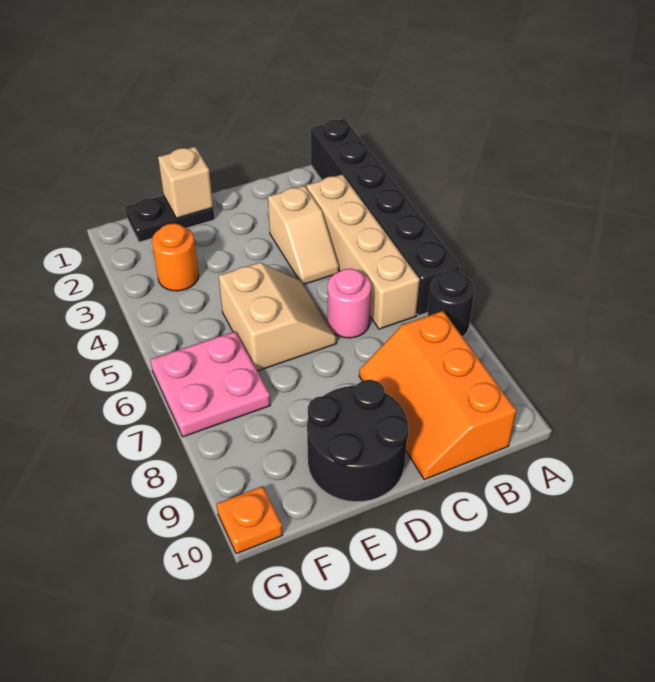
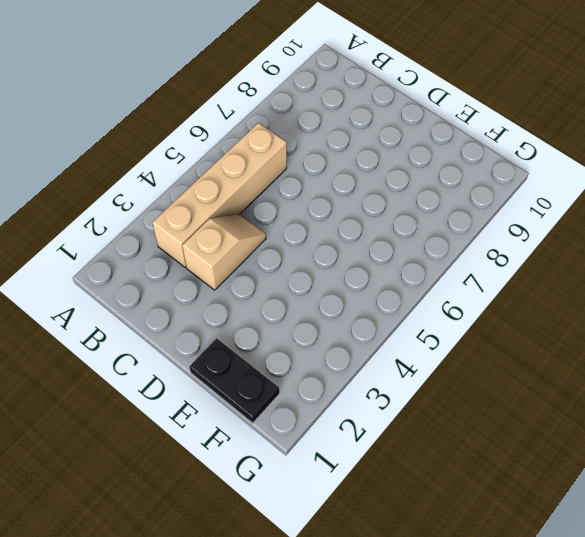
none -> black brick A1:A6 level 1
none -> black round brick A7 level 1
none -> orange slope B8:C10 level 1 top B

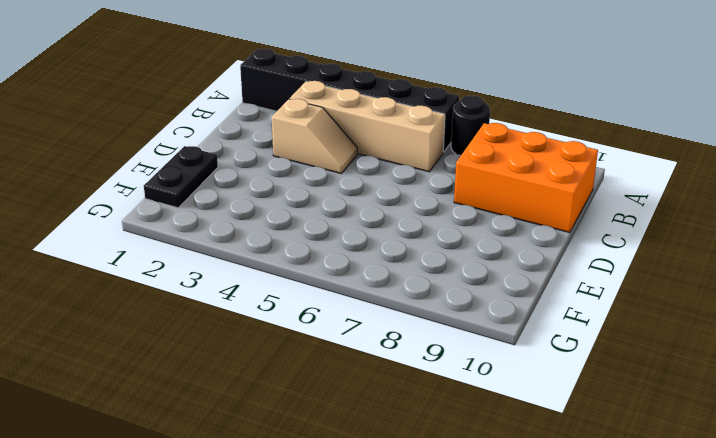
orange brick B8:C10 level 1 -> orange slope B8:C10 level 1 top B
none -> pink round brick C6 level 1
none -> tan slope D5:E6 level 1 top E
none -> black round brick D9:E10 level 1

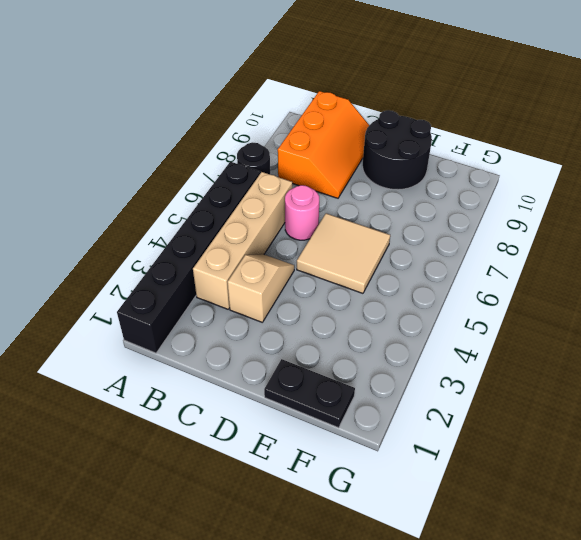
tan tile D5:E6 level 1 -> tan slope D5:E6 level 1 top E
none -> orange round brick F3 level 1
none -> pink plate F6:G7 level 1
none -> orange plate G10 level 1

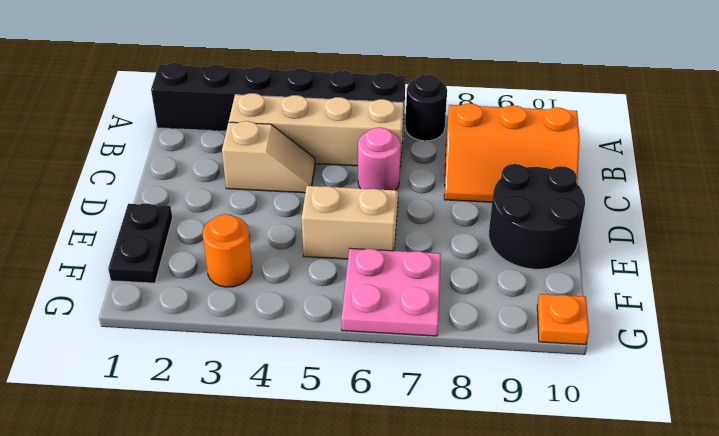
none -> tan brick E1 level 2

